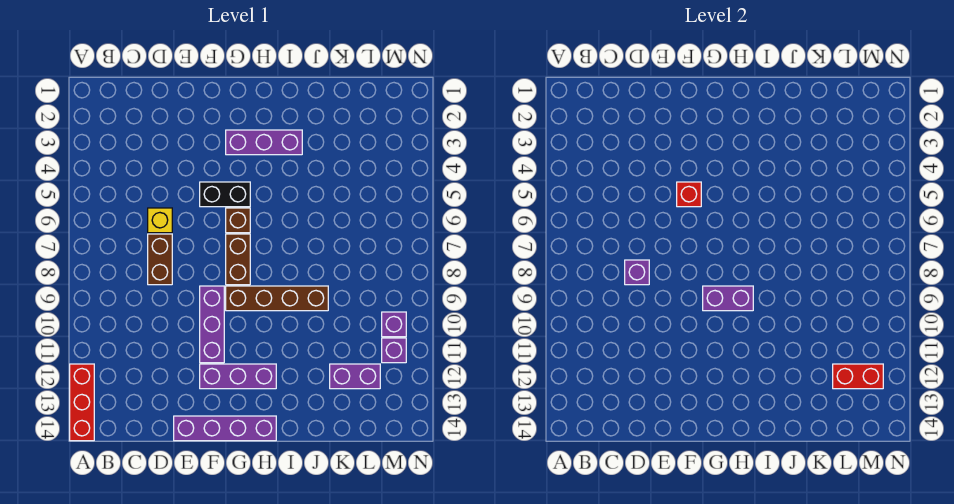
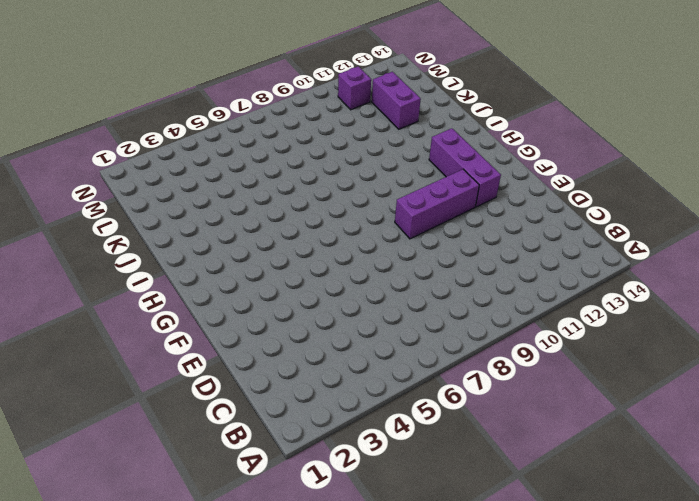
none -> red brick A12:A14 level 1
none -> yellow brick D6 level 1
none -> brown brick D7:D8 level 1

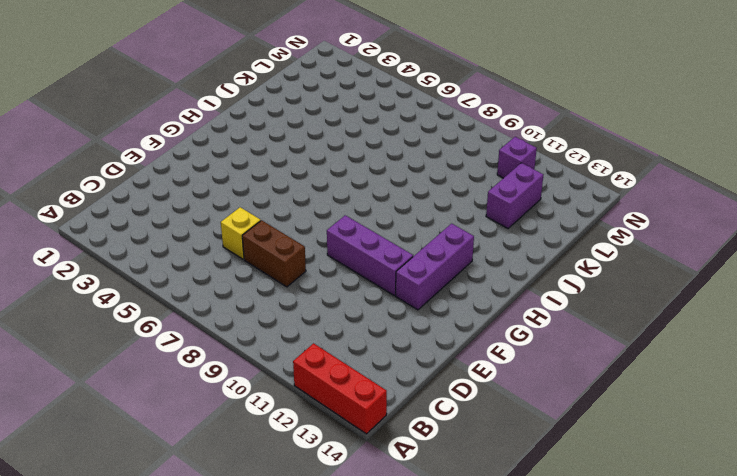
none -> purple brick E14:H14 level 1
none -> black brick F5:G5 level 1
none -> purple brick G3:I3 level 1

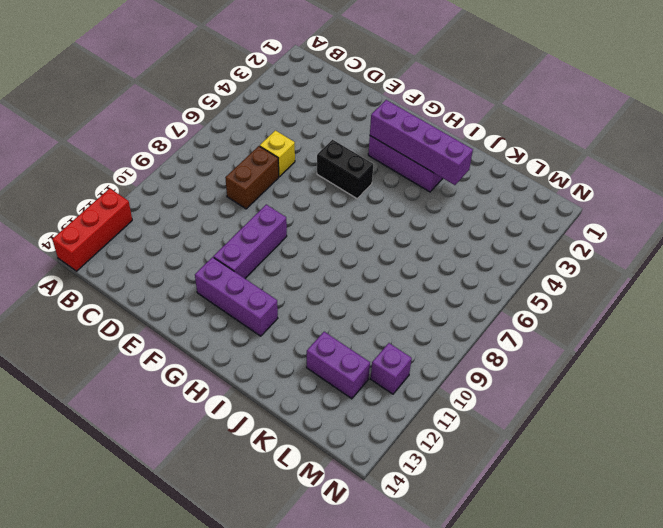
purple brick G3:J3 level 2 -> purple brick E14:H14 level 1
none -> brown brick G6 level 1
none -> brown brick G7:G8 level 1
none -> brown brick G9:J9 level 1

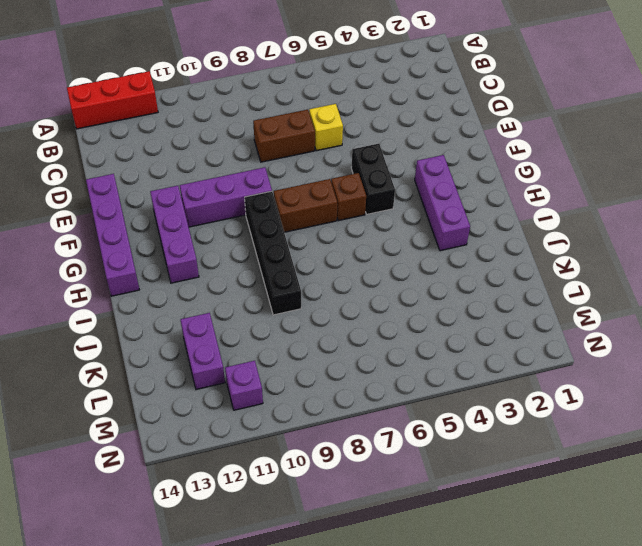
black brick G9:J9 level 1 -> brown brick G9:J9 level 1
none -> purple brick M10 level 1
none -> purple brick D8 level 2
none -> red brick F5 level 2

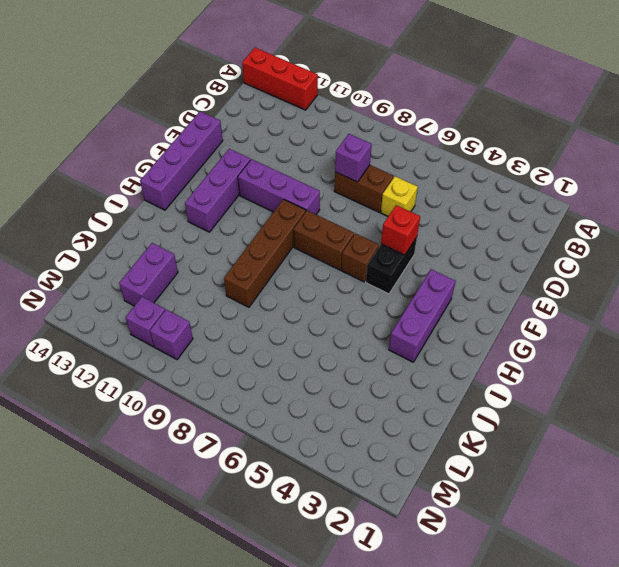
none -> purple brick G9:H9 level 2
none -> red brick L12:M12 level 2

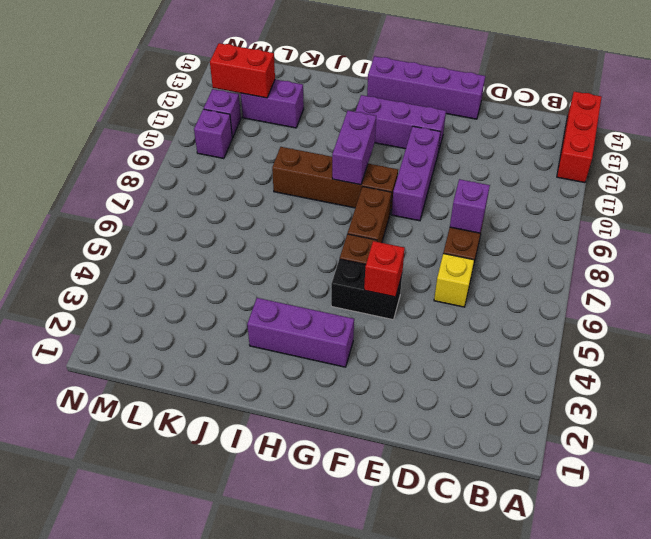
purple brick H9:H10 level 2 -> purple brick G9:H9 level 2

